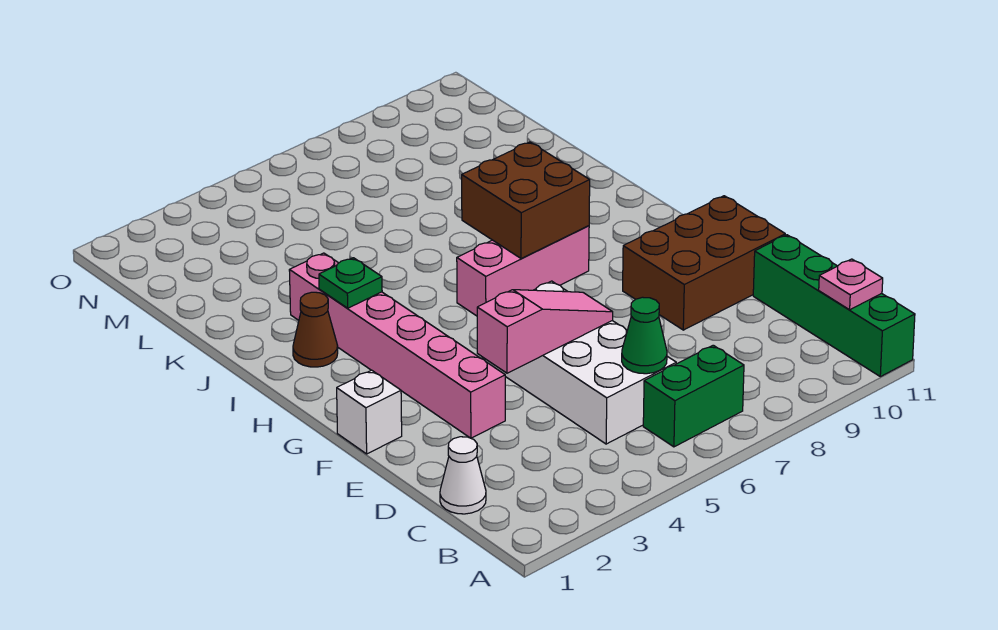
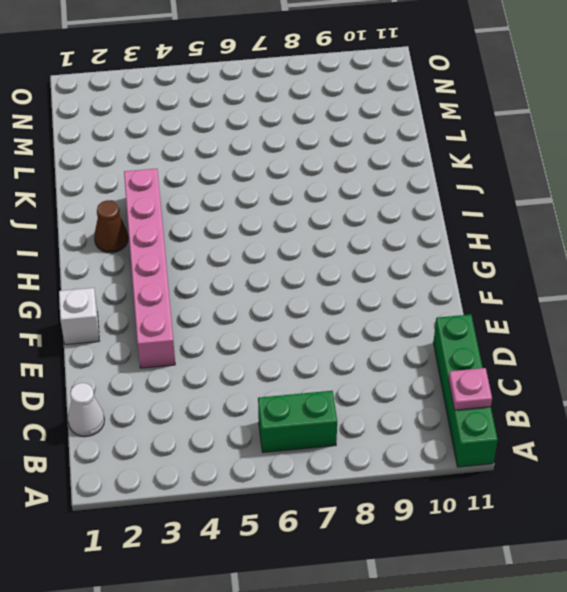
none -> white brick C5:F6 level 1
none -> brown brick E9:F11 level 1
none -> pink brick H6:H8 level 1

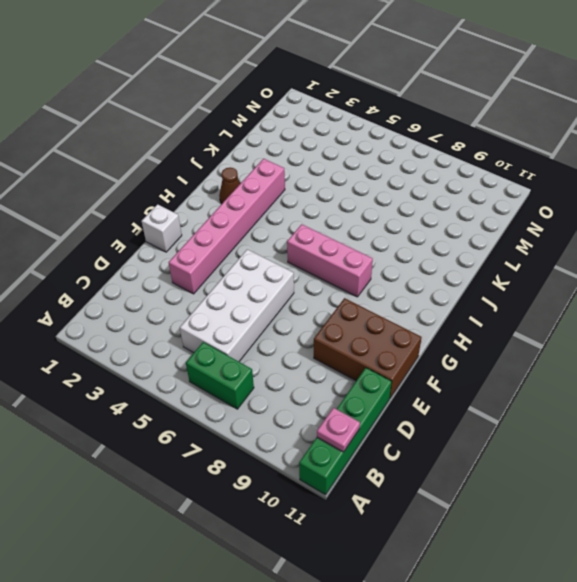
none -> white cone C1 level 1
none -> green cone C6 level 2
none -> pink slope E4:E6 level 2 top 4

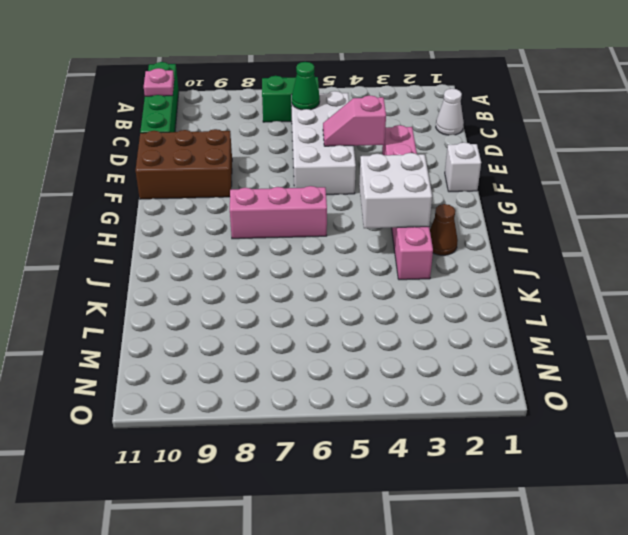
pink slope E4:E5 level 2 top 4 -> pink slope E4:E6 level 2 top 4
white brick H3:I4 level 2 -> green plate I3 level 2
none -> brown brick H7:I8 level 2

